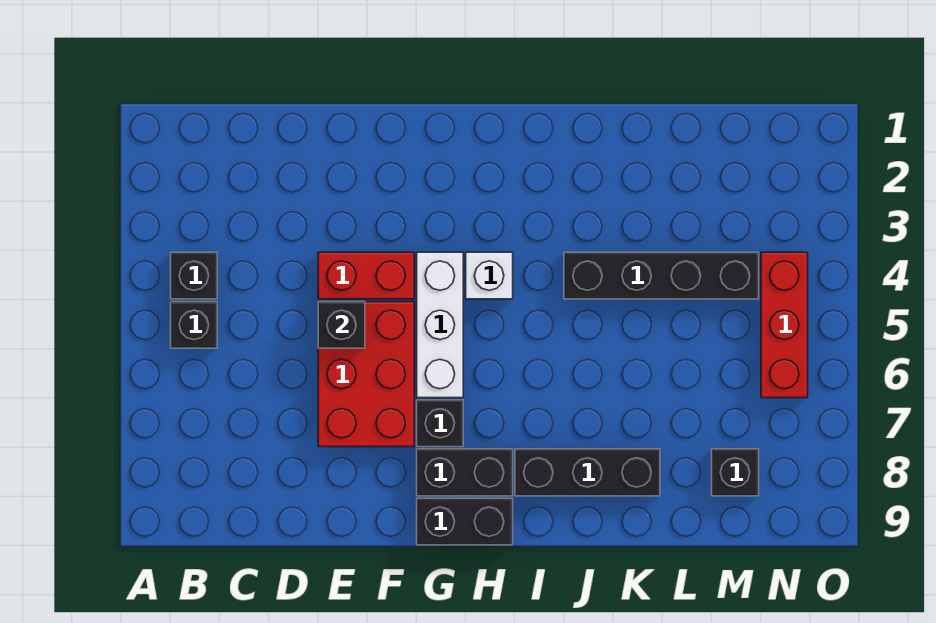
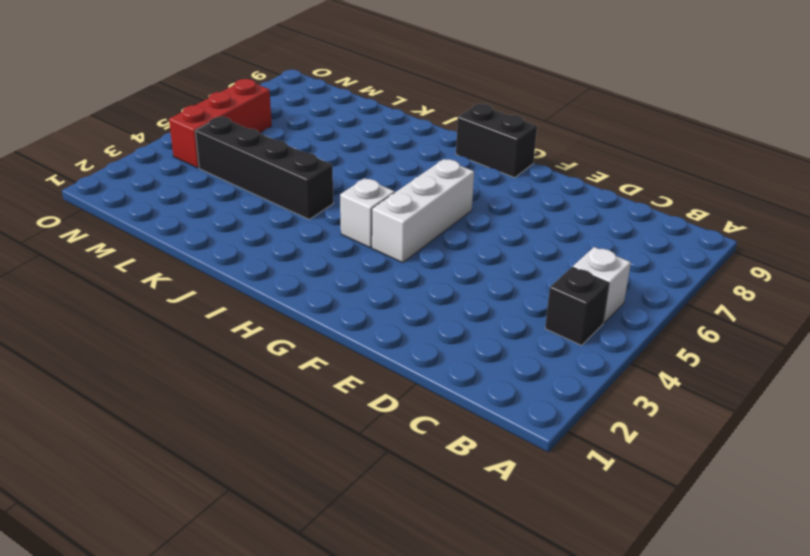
white brick B5 level 1 -> black brick B5 level 1
none -> red brick E4:F4 level 1
none -> red brick E5:F7 level 1
none -> black brick G7 level 1

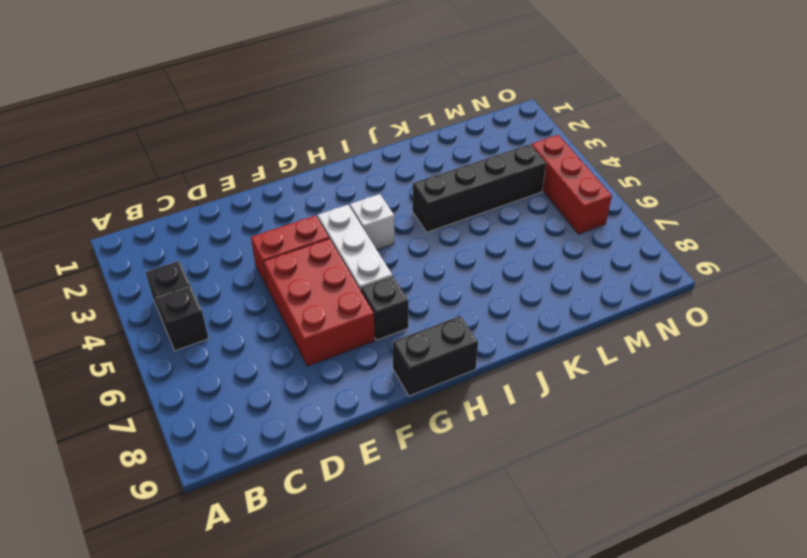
none -> black brick G8:H8 level 1
none -> black brick I8:K8 level 1
none -> black brick M8 level 1

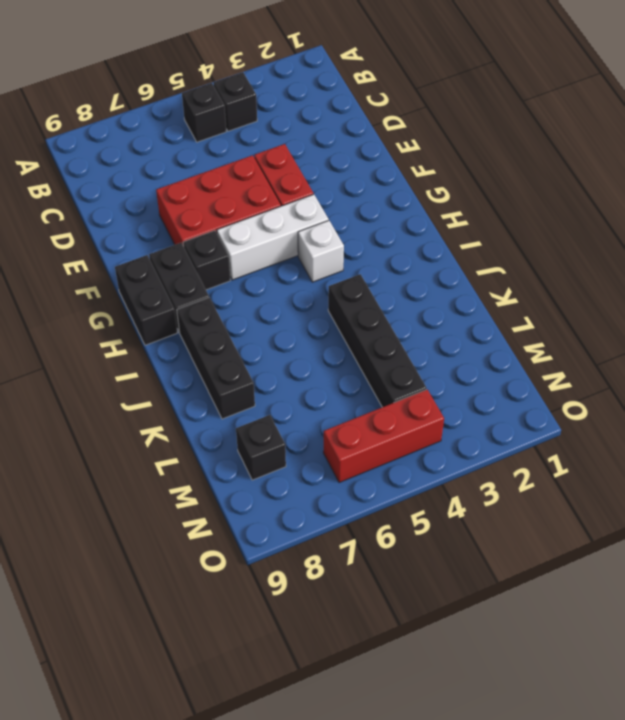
none -> black brick E5 level 2

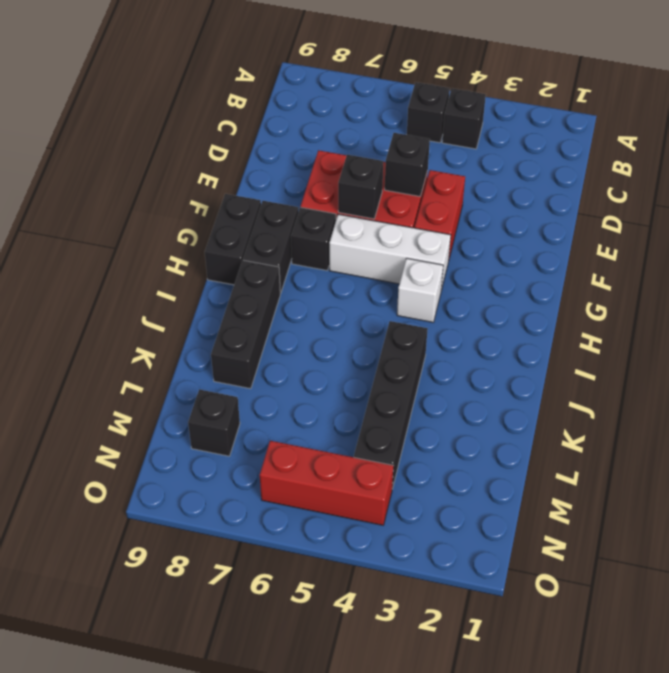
black brick F6 level 2 -> none

